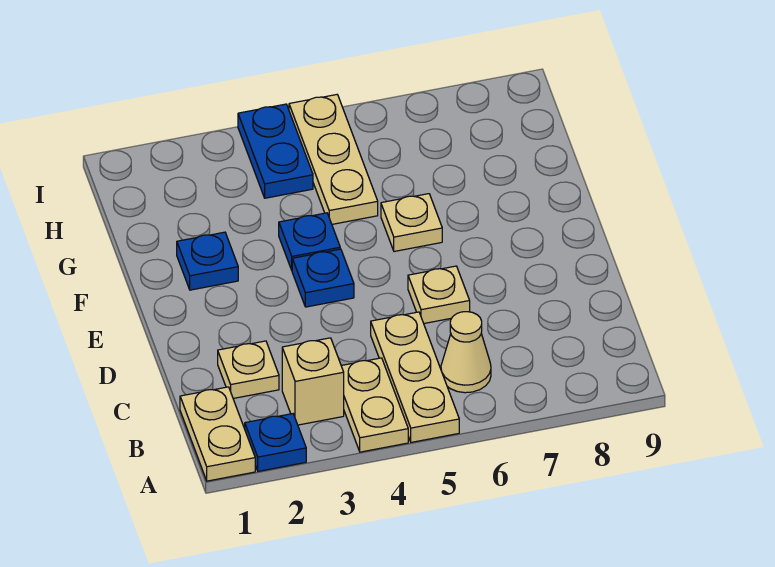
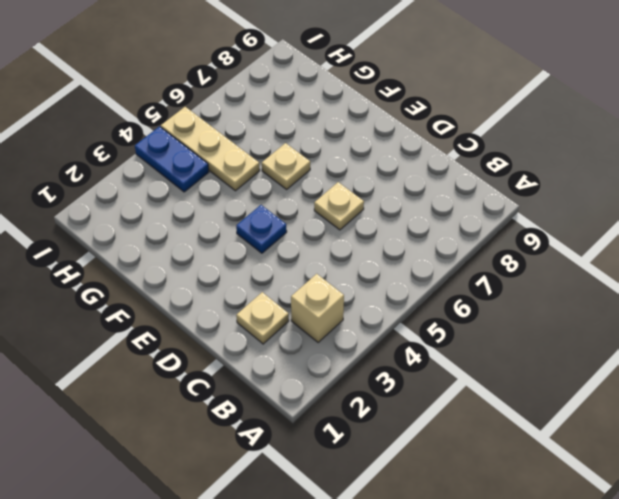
none -> tan plate A1:B1 level 1
none -> blue plate A2 level 1
none -> tan plate A4:B4 level 1

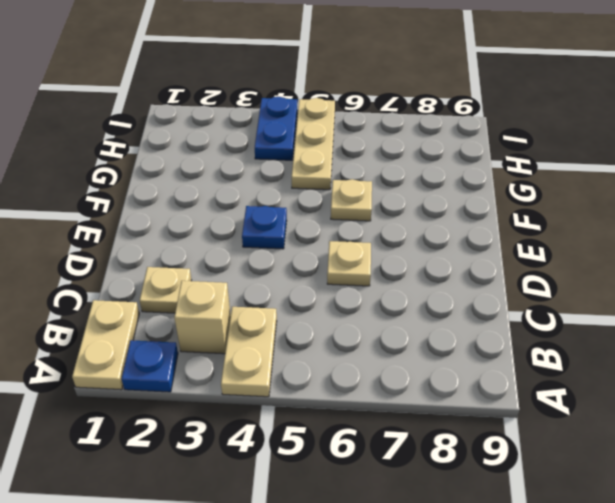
none -> tan plate A5:C5 level 1
none -> tan cone B6 level 1
none -> blue plate F2 level 1

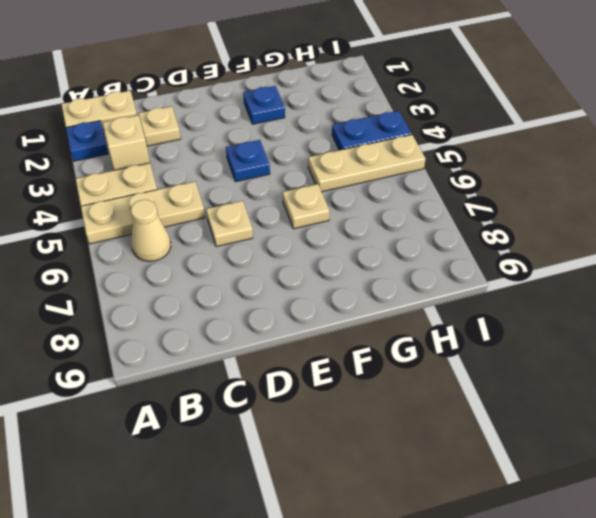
none -> blue plate F4 level 1

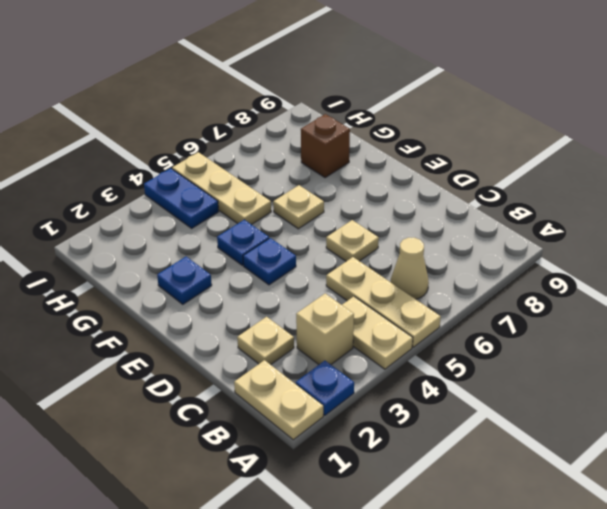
brown brick G8 level 1 -> none

